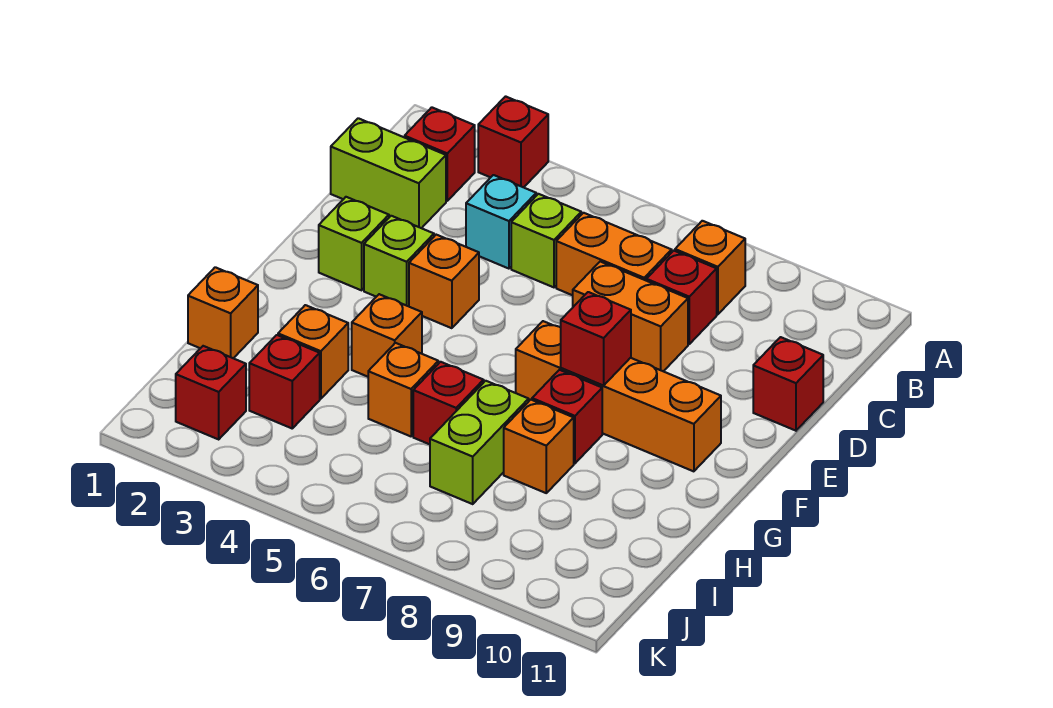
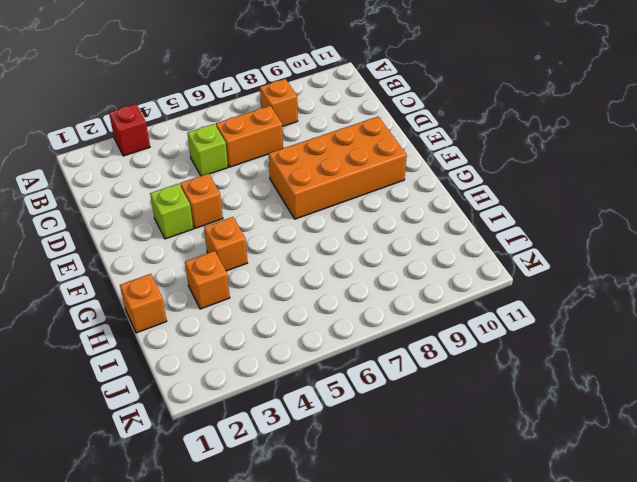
orange brick E7:F10 level 1 -> orange brick F7:F10 level 1
none -> red brick B2 level 1
none -> lime brick C1:C2 level 1
none -> cyan brick C4 level 1

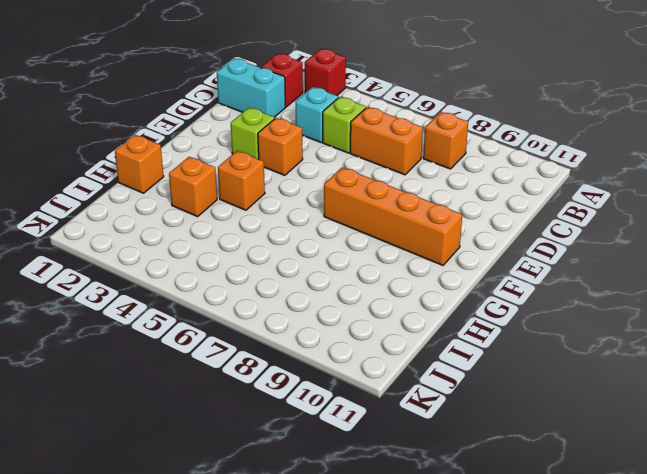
cyan brick C1:C2 level 1 -> lime brick C1:C2 level 1
none -> red brick C8 level 1
none -> orange brick D7:D8 level 1
none -> red brick D11 level 1

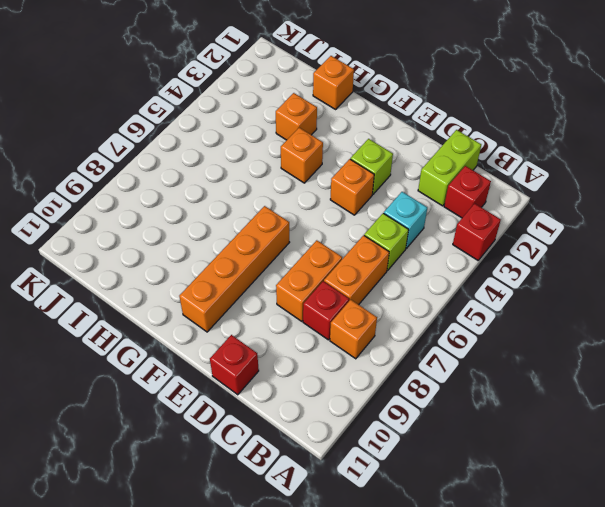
none -> lime brick E2 level 1
none -> red brick G8 level 1
none -> orange brick H5 level 1

